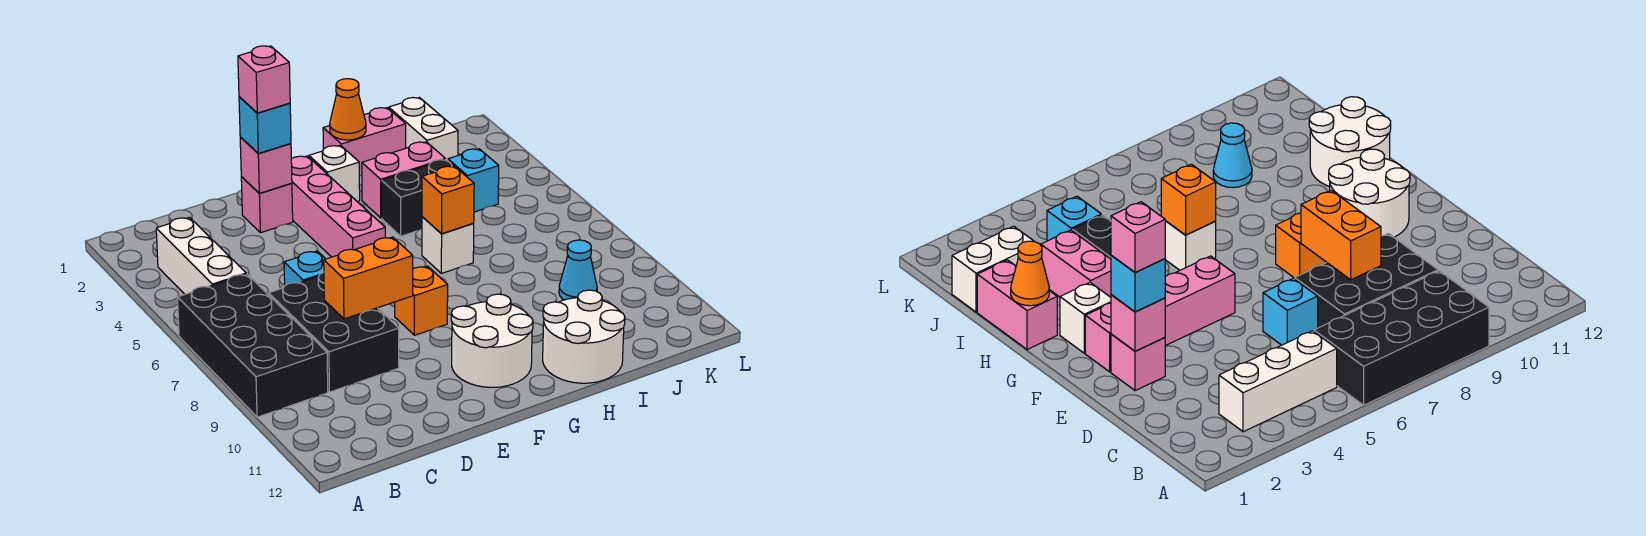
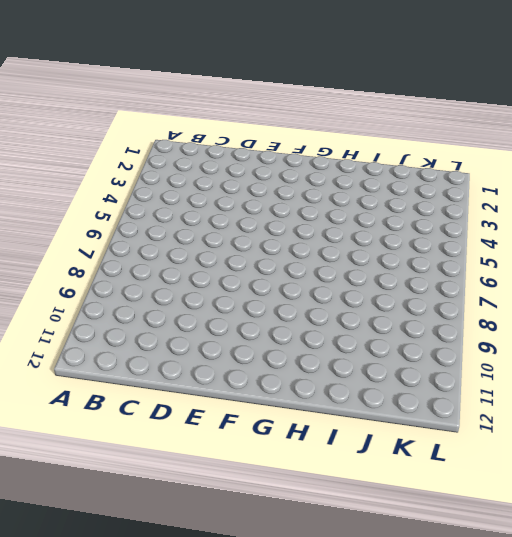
none -> black brick A6:B9 level 1
none -> white brick B3:B5 level 1
none -> black brick C7:D9 level 1

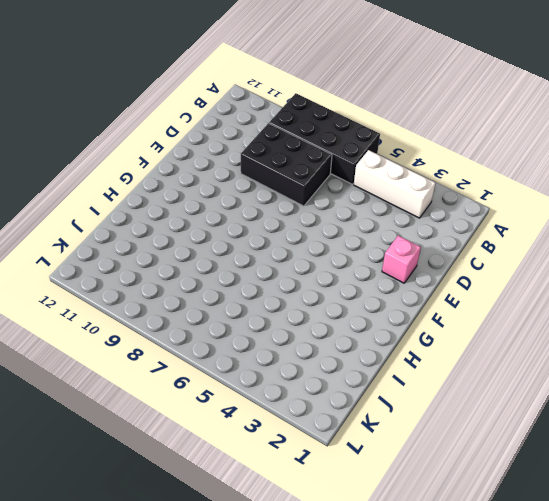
none -> cyan brick D6 level 1
none -> pink brick F2:F5 level 1
none -> orange brick F8 level 1

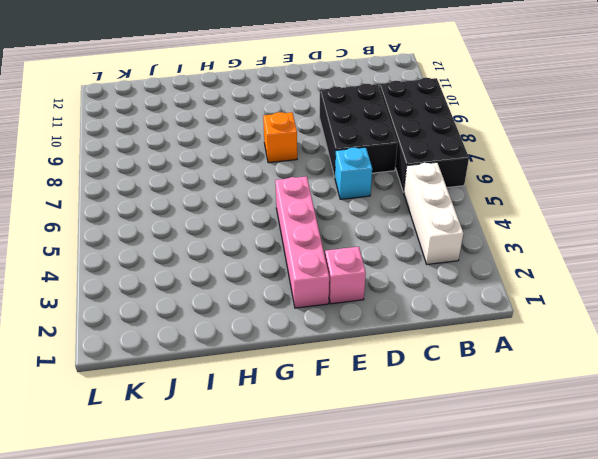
none -> white round brick F10:G11 level 1
none -> white brick G2 level 1
none -> pink brick H1:I1 level 1

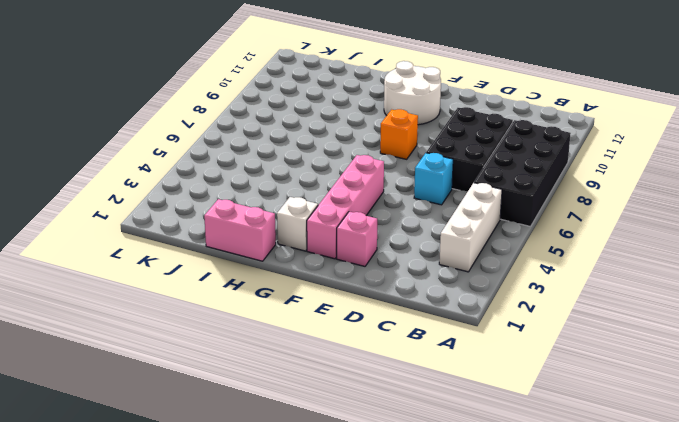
none -> pink brick H3:I3 level 1
none -> black brick H4:I4 level 1
none -> white brick H6 level 1

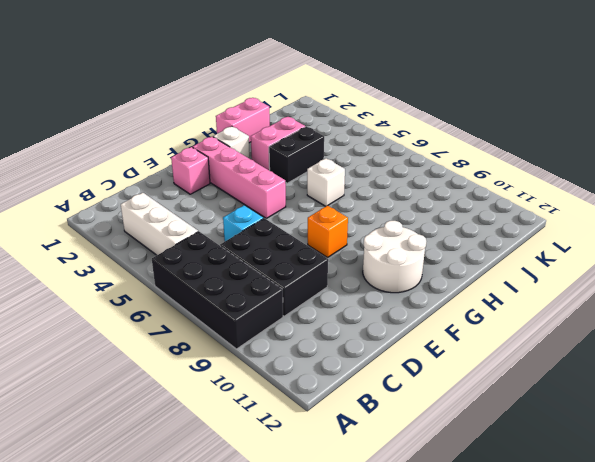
none -> white round brick H11:I12 level 1
none -> white brick J1:J2 level 1
none -> cyan brick J4 level 1

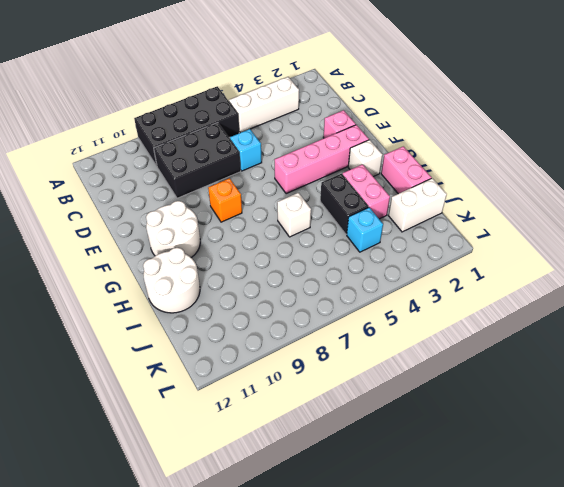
none -> cyan cone J9 level 1
none -> orange brick D8:E8 level 2
none -> pink brick E2 level 2

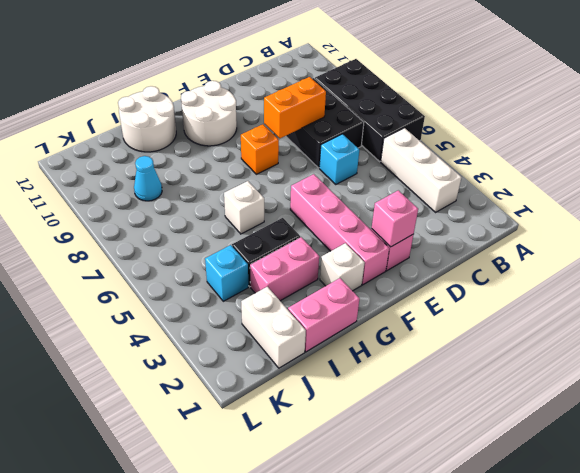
none -> orange cone H1 level 2
none -> orange brick H6 level 2
none -> cyan brick E2 level 3

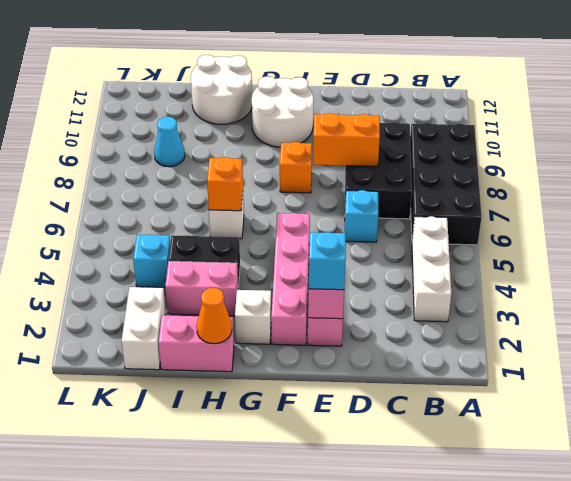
none -> pink brick E2 level 4

